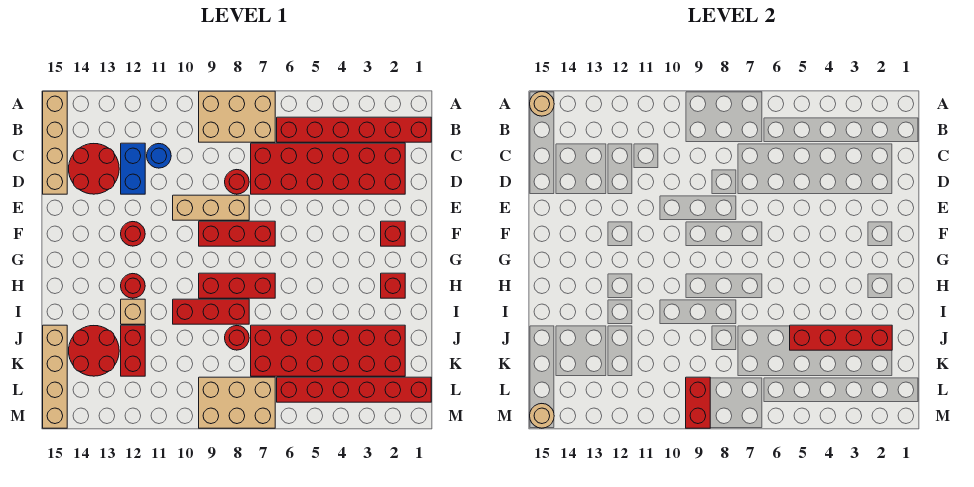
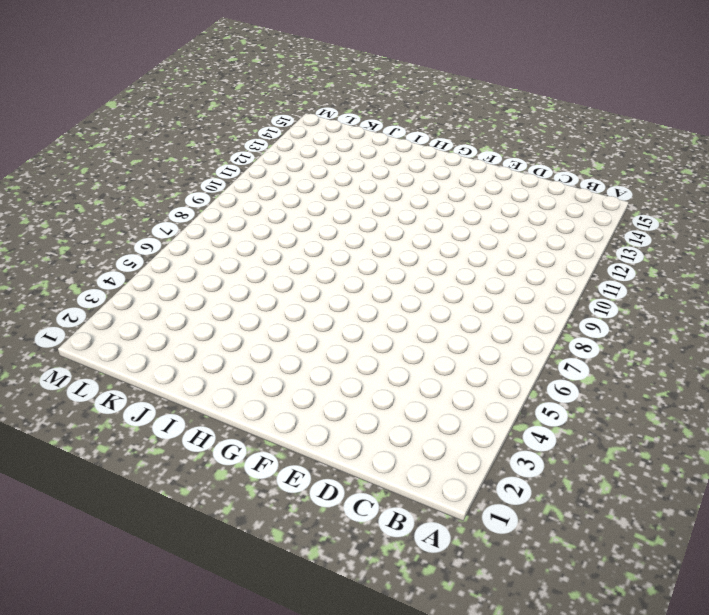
none -> tan brick A7:B9 level 1
none -> tan brick A15:D15 level 1
none -> red brick B1:B6 level 1

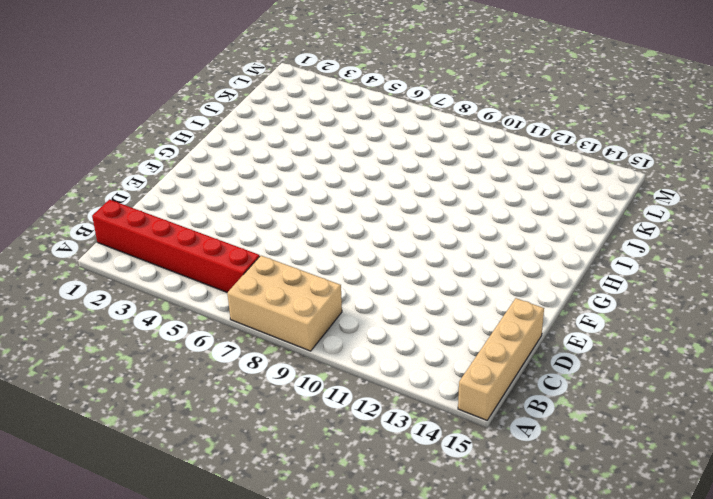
none -> red brick C2:D7 level 1
none -> blue round brick C11 level 1
none -> blue brick C12:D12 level 1

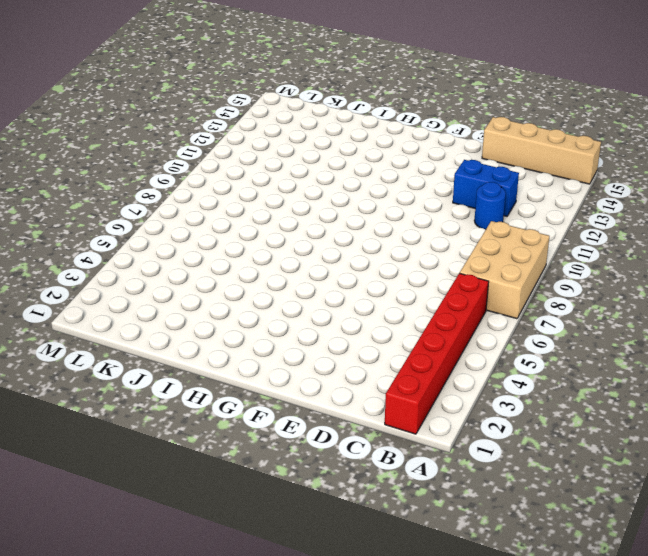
none -> red brick C2:D7 level 1
none -> red round brick C13:D14 level 1
none -> red round brick D8 level 1

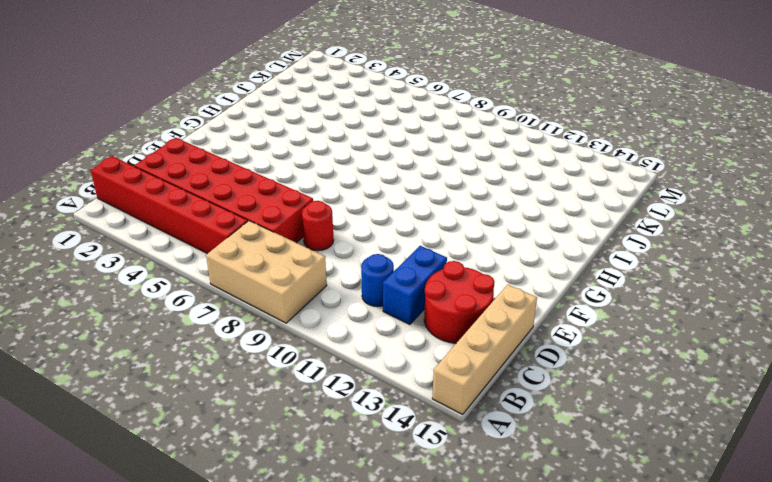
none -> tan brick E8:E10 level 1
none -> red brick F2 level 1
none -> red brick F7:F9 level 1

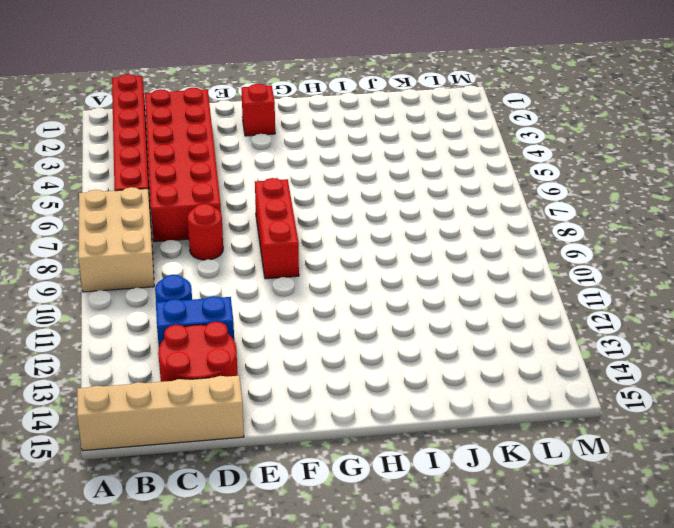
none -> tan brick E8:E10 level 1
none -> red round brick F12 level 1
none -> red brick H2 level 1

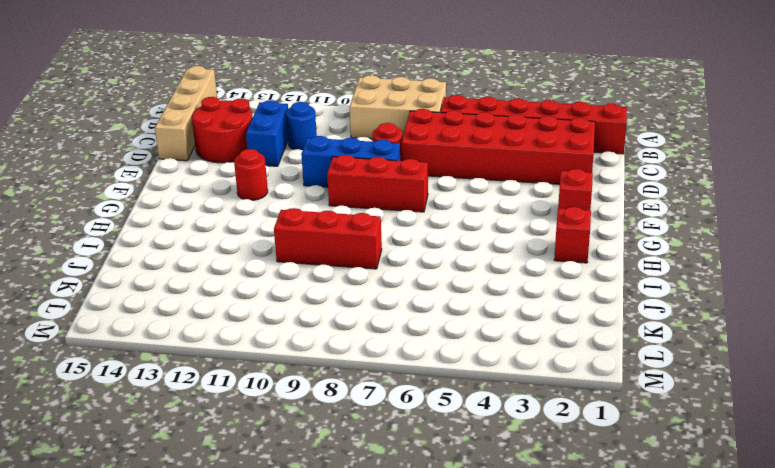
blue brick E8:E10 level 1 -> tan brick E8:E10 level 1
none -> red brick H7:H9 level 1
none -> red round brick H12 level 1
none -> tan brick I12 level 1

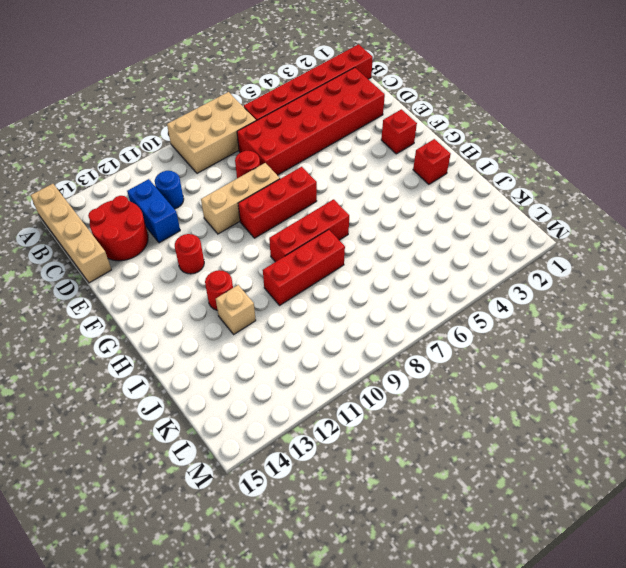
none -> red brick J2:K7 level 1
none -> red round brick J8 level 1
none -> red brick J12:K12 level 1

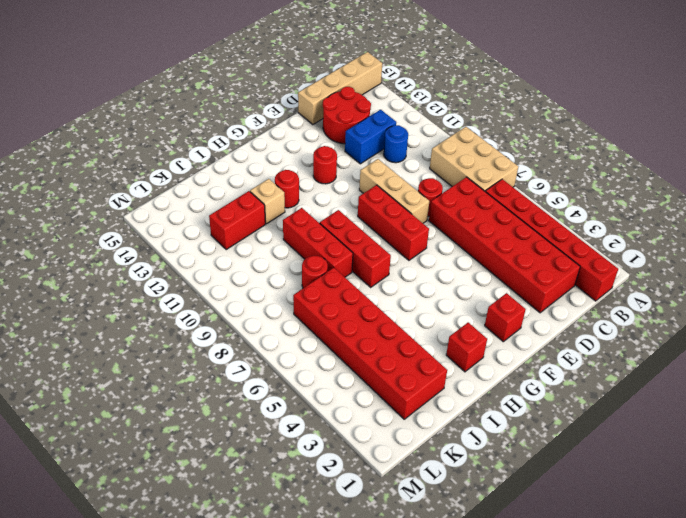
none -> red round brick J13:K14 level 1
none -> tan brick J15:M15 level 1
none -> red brick L1:L6 level 1

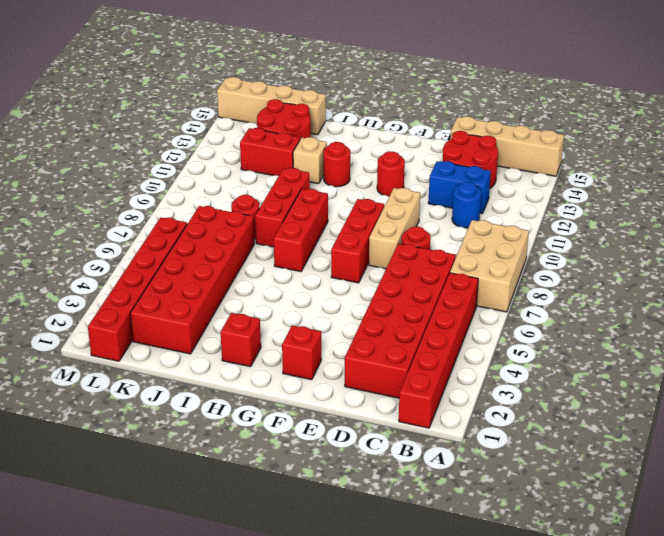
none -> tan brick L7:M9 level 1
none -> tan round brick A15 level 2
none -> red brick J2:J5 level 2

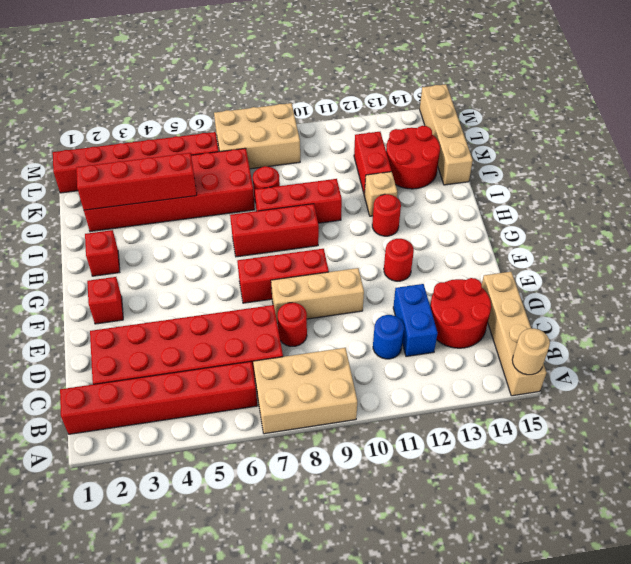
none -> red brick L9:M9 level 2
none -> tan round brick M15 level 2

